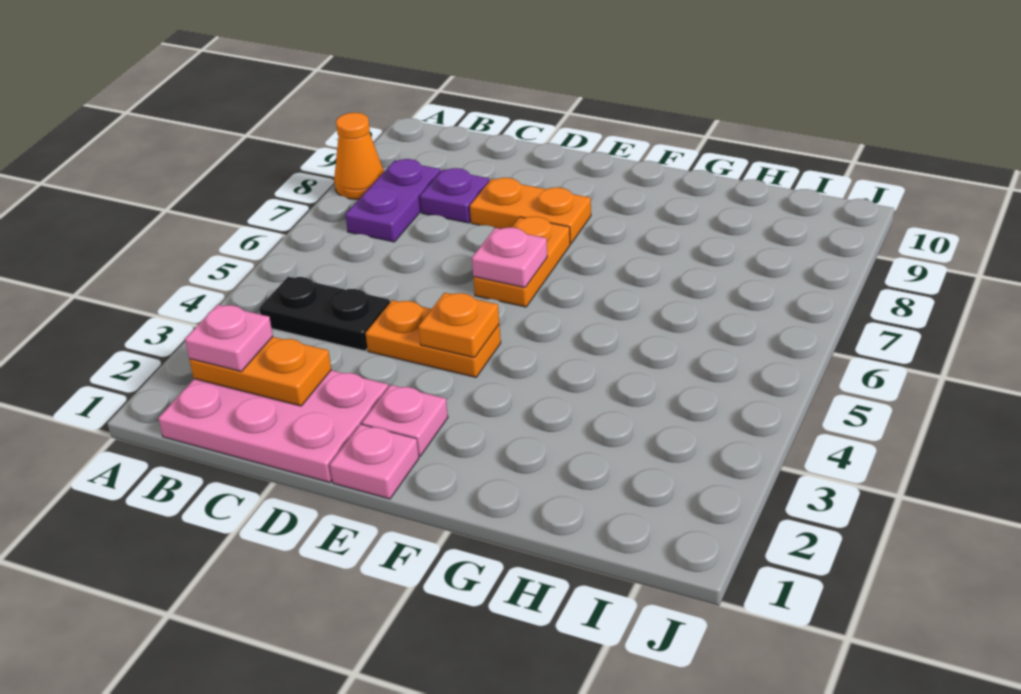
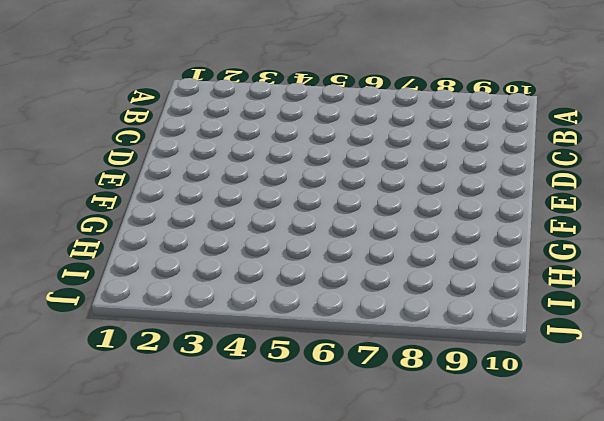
none -> orange cone A8 level 1
none -> pink plate B1:D2 level 1
none -> black plate B4:C4 level 1

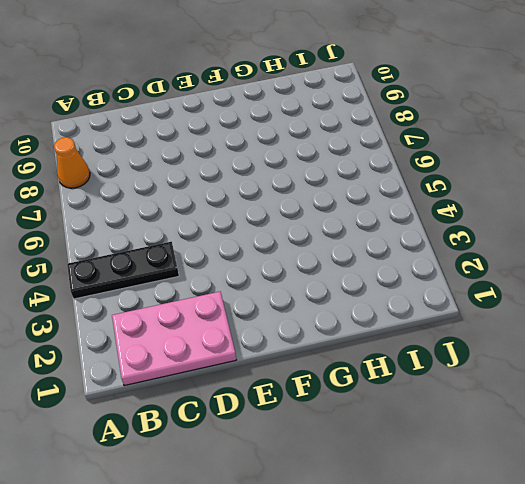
black plate A4:C4 level 1 -> black plate B4:C4 level 1
none -> purple plate B7:B8 level 1
none -> purple plate C8 level 1
none -> orange plate D4:E4 level 1

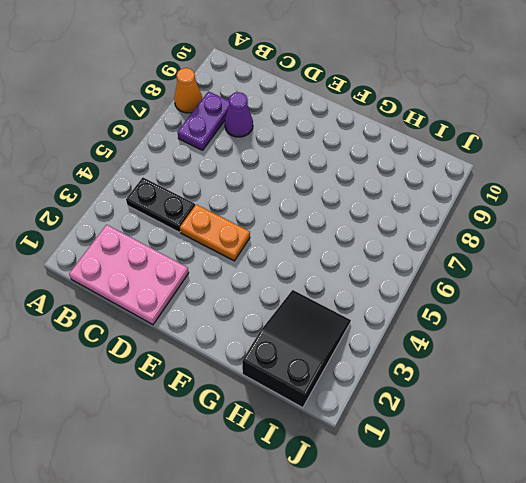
purple cone C8 level 1 -> purple plate C8 level 1
black slope H1:I3 level 1 top 1 -> none
none -> orange plate D8:E8 level 1
none -> pink plate E1 level 1
none -> pink plate E2 level 1

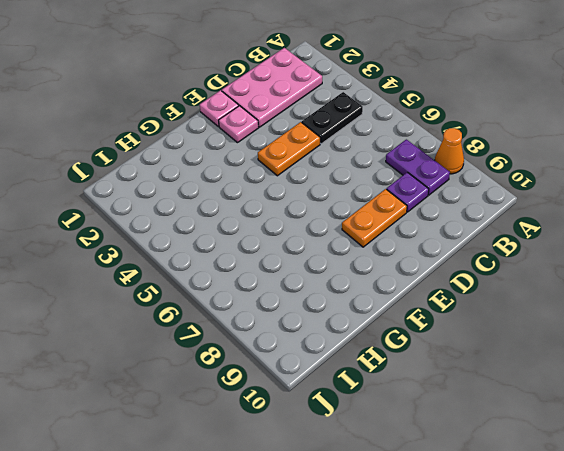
none -> orange plate E6:E7 level 1
none -> orange plate B2:C2 level 2
none -> orange plate E4 level 2

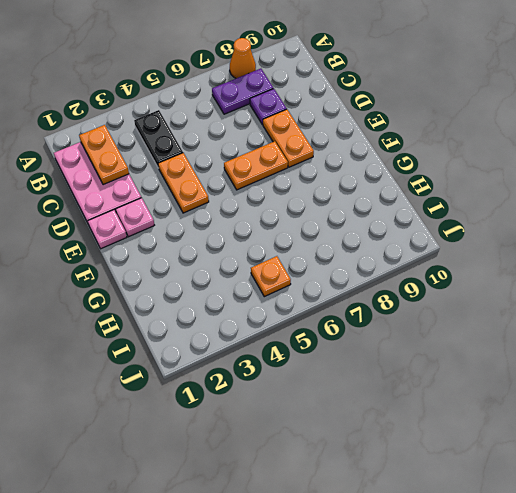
orange plate I5 level 1 -> orange plate E4 level 2
none -> pink plate E6 level 2
none -> pink plate B2 level 3

